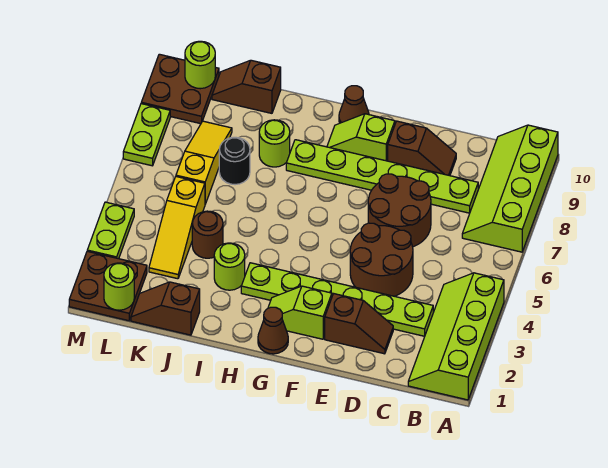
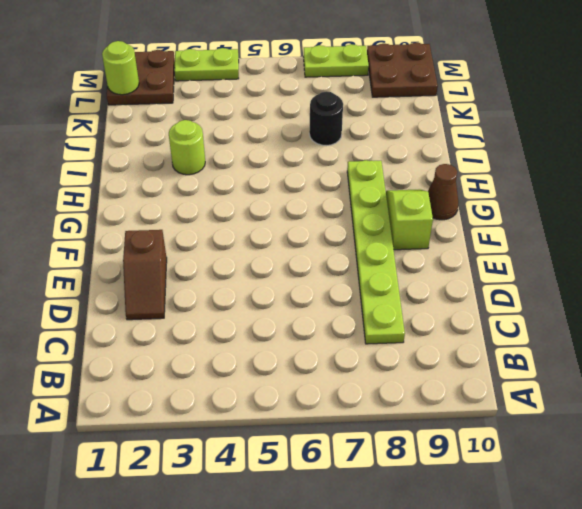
none -> lime slope A1:B4 level 1 top A
none -> lime slope A7:B10 level 1 top A
none -> lime plate C3:H3 level 1

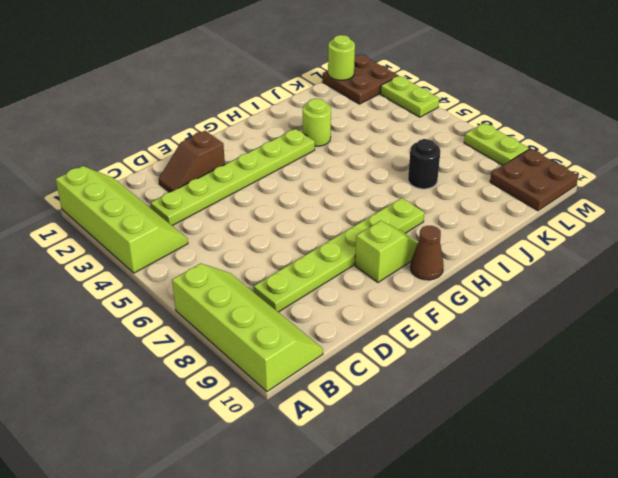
none -> brown round brick D4:E5 level 1
none -> brown round brick D6:E7 level 1
none -> brown slope D9:E9 level 1 top E

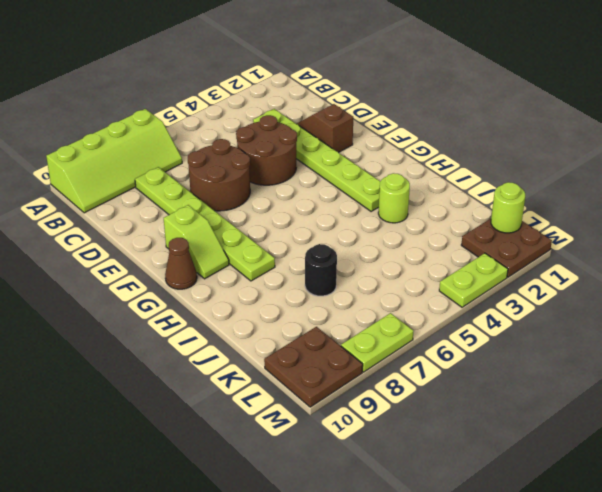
none -> lime slope A1:B4 level 1 top A
none -> brown slope D9:E9 level 1 top E
none -> lime slope F2:G2 level 1 top F

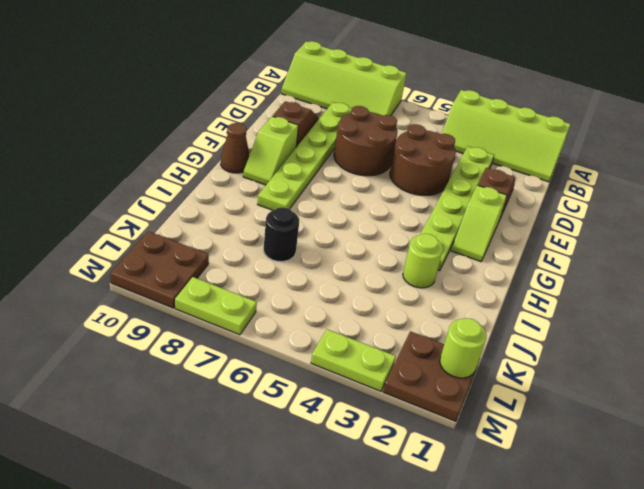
none -> brown cone G1 level 1
none -> lime round brick I8 level 1
none -> brown slope J1:K1 level 1 top J

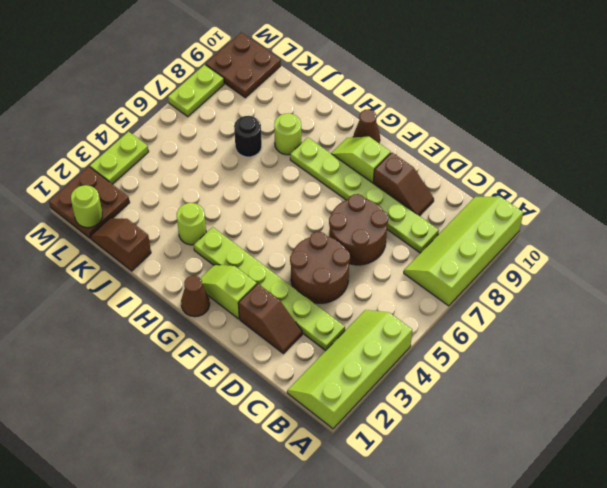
none -> brown round brick J4 level 1
none -> brown slope J10:K10 level 1 top J
none -> yellow slope K3:K5 level 1 top 5

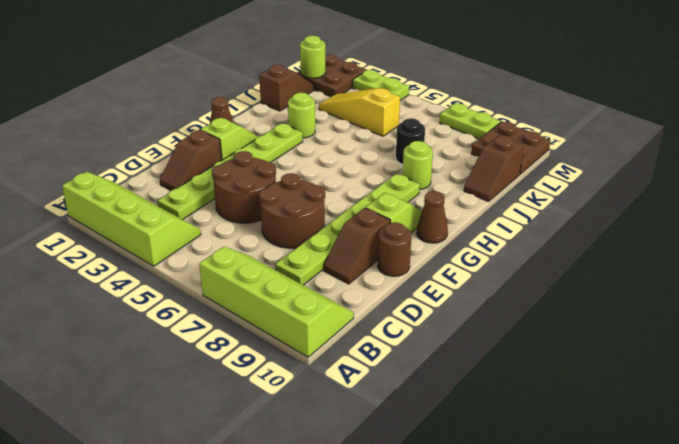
brown round brick E10 level 1 -> brown round brick J4 level 1
brown slope J10:K10 level 1 top K -> brown slope J10:K10 level 1 top J
none -> yellow slope K6:K8 level 1 top 6
none -> lime round brick L10 level 2

